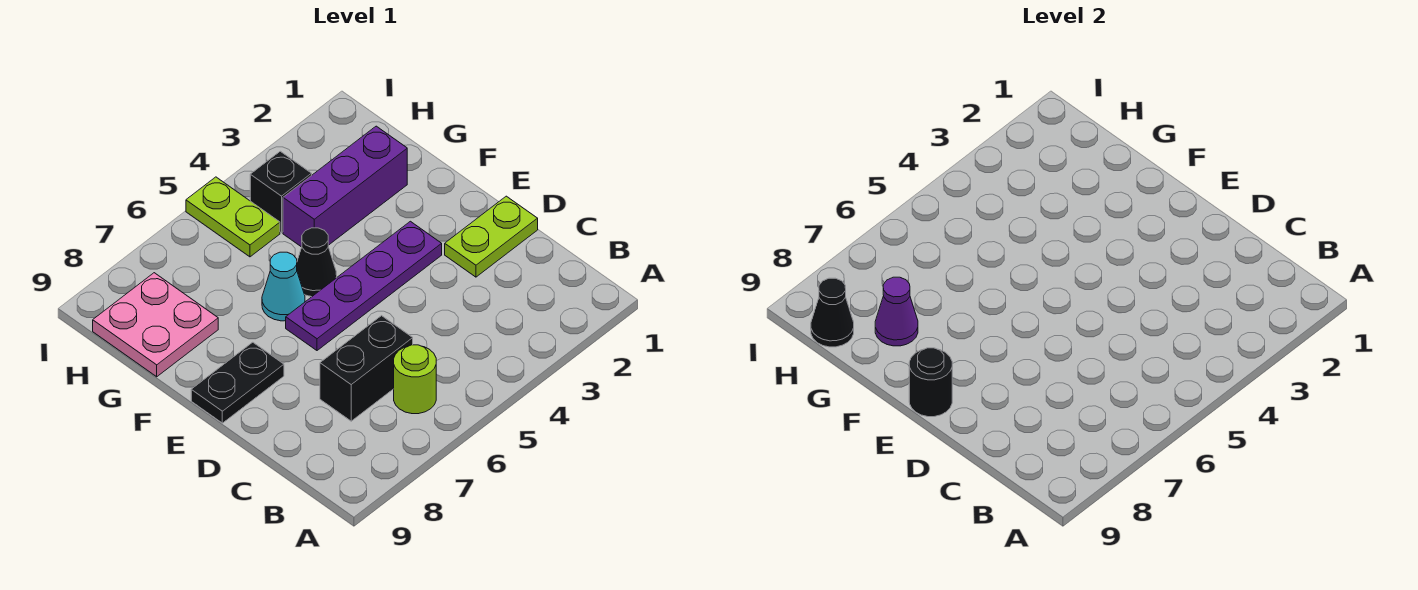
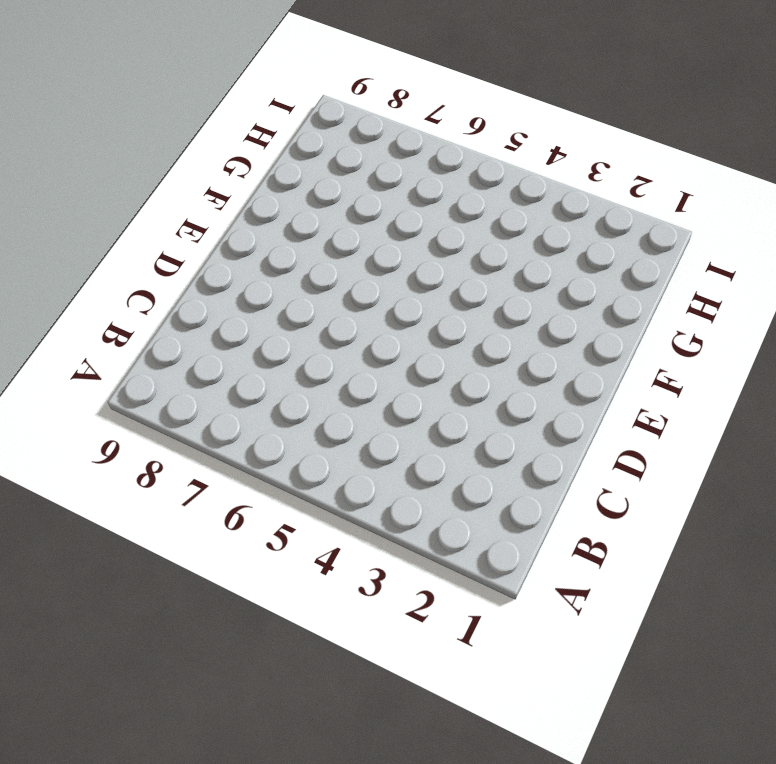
none -> lime round brick B6 level 1
none -> black brick C6:C7 level 1
none -> lime plate D1:D2 level 1

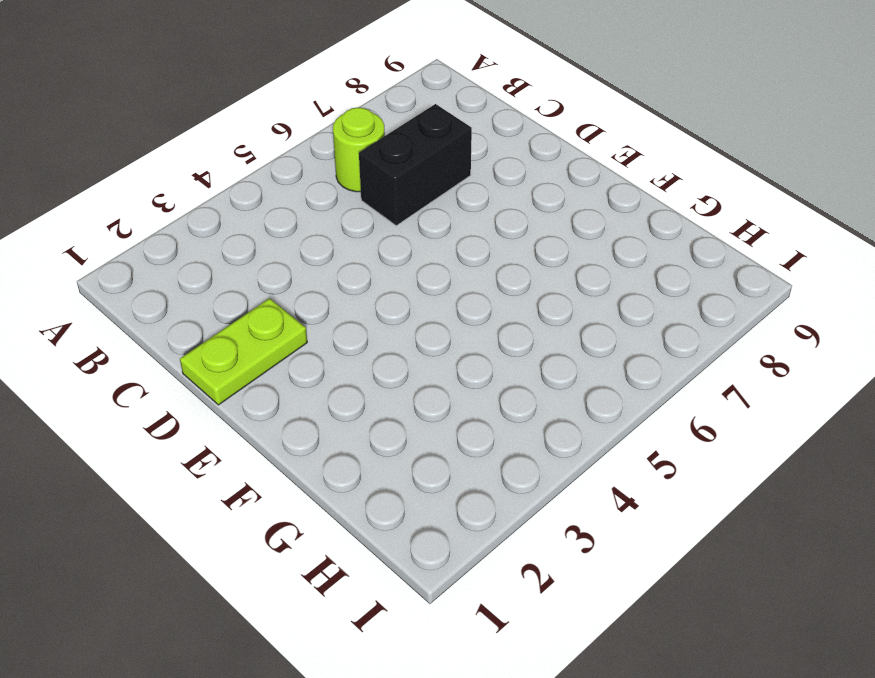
none -> purple plate E3:E6 level 1
none -> black plate E8:E9 level 1
none -> black cone F5 level 1

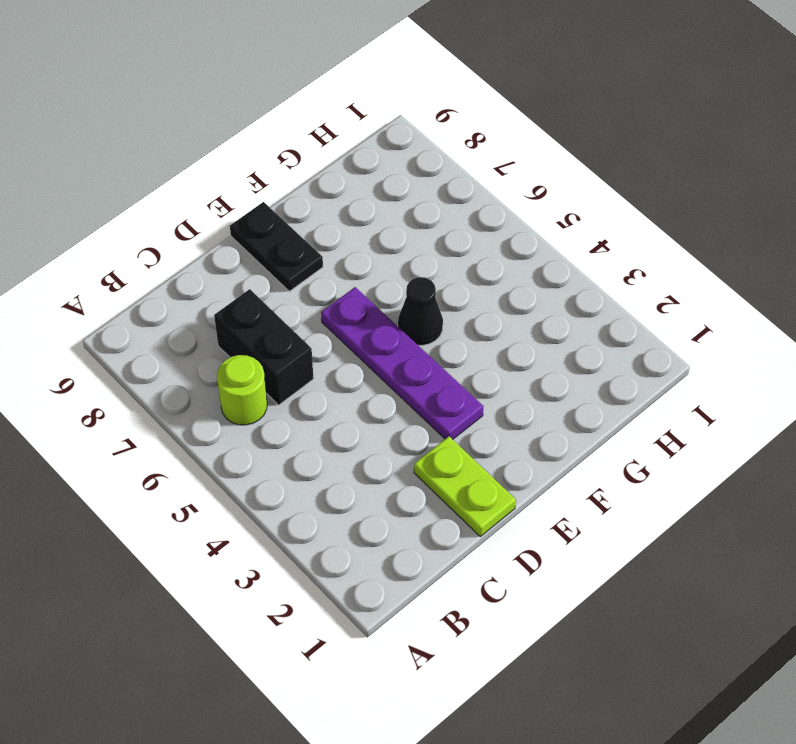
none -> cyan cone F6 level 1
none -> purple brick G2:G4 level 1
none -> pink plate G8:H9 level 1

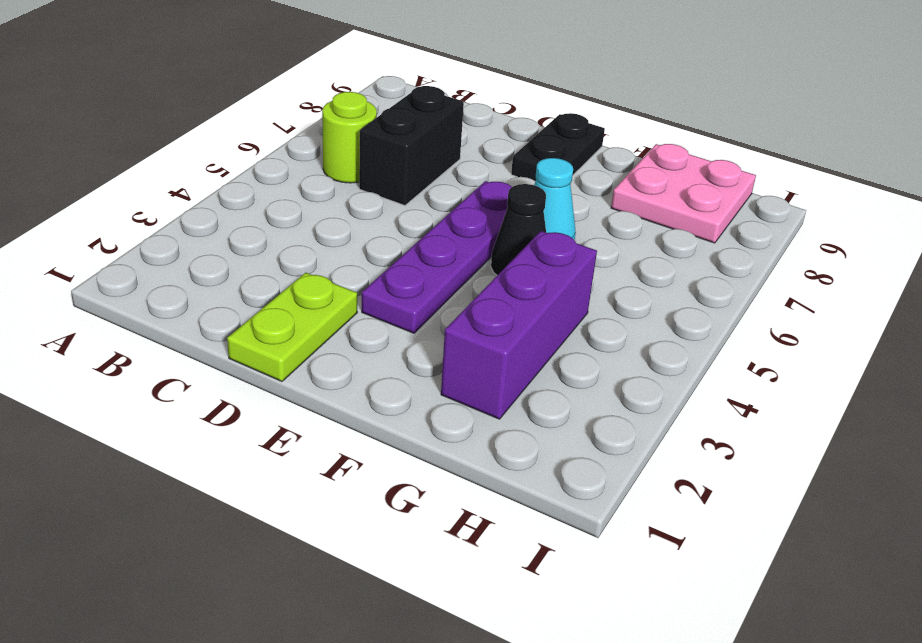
none -> black brick H4 level 1
none -> lime plate H5:I5 level 1
none -> black round brick E9 level 2

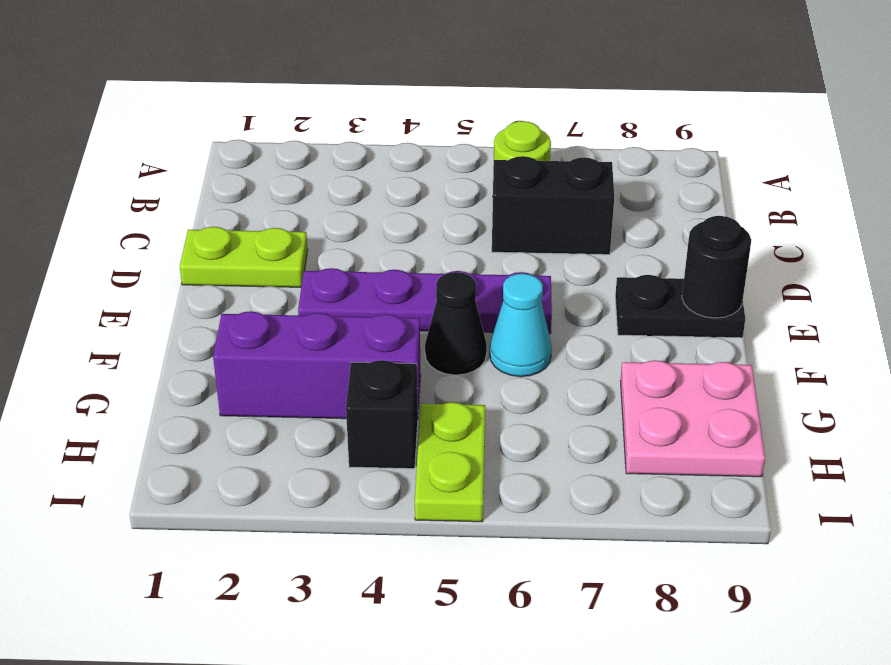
none -> purple cone G8 level 2
none -> black cone H9 level 2

